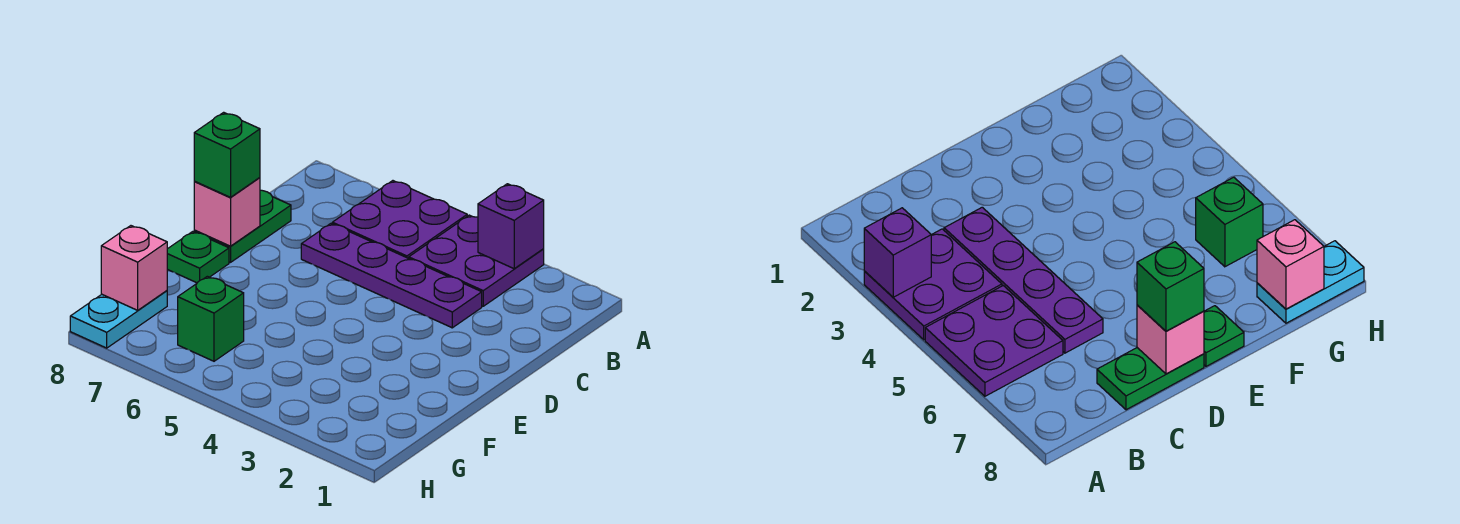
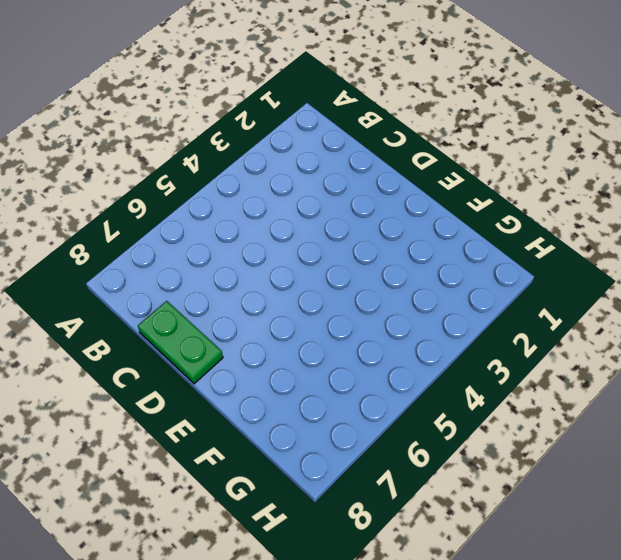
none -> purple plate A3:B4 level 1
none -> purple plate A5:B6 level 1

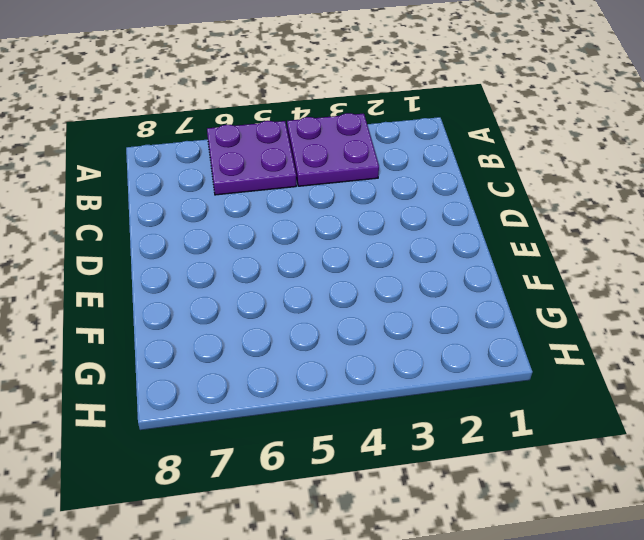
none -> purple plate C3:C6 level 1
none -> green plate C8:D8 level 1

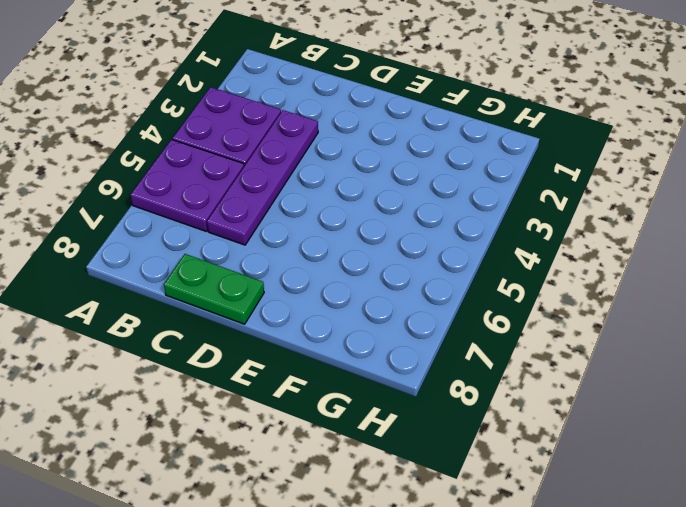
none -> green plate E8 level 1
none -> green brick G6 level 1

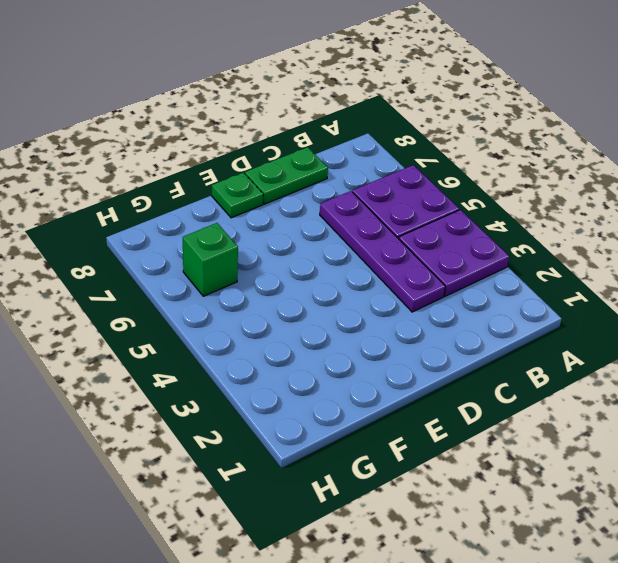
none -> cyan plate G8:H8 level 1
none -> purple brick A3 level 2

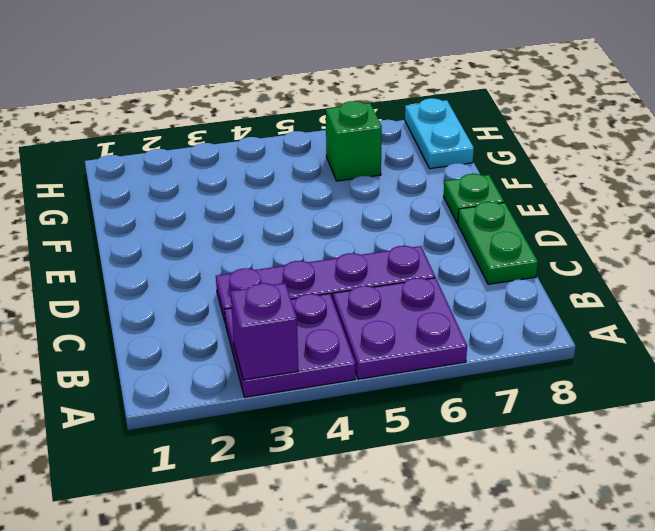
none -> pink brick D8 level 2
none -> pink brick G8 level 2

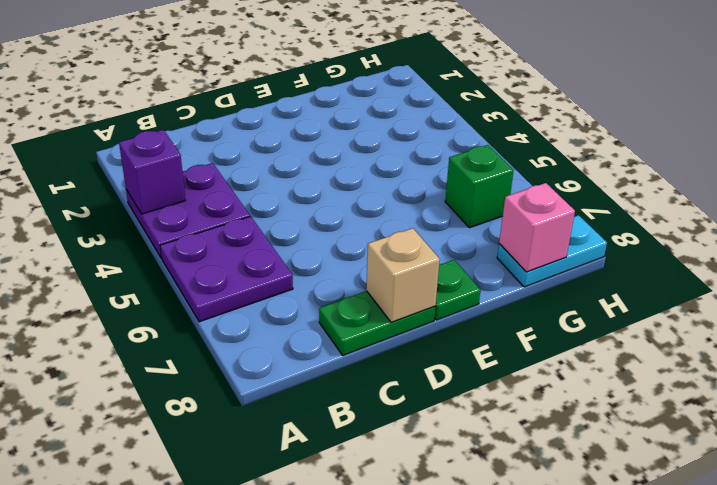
tan brick D8 level 2 -> pink brick D8 level 2
none -> purple plate C3:C6 level 1
none -> green brick D8 level 3

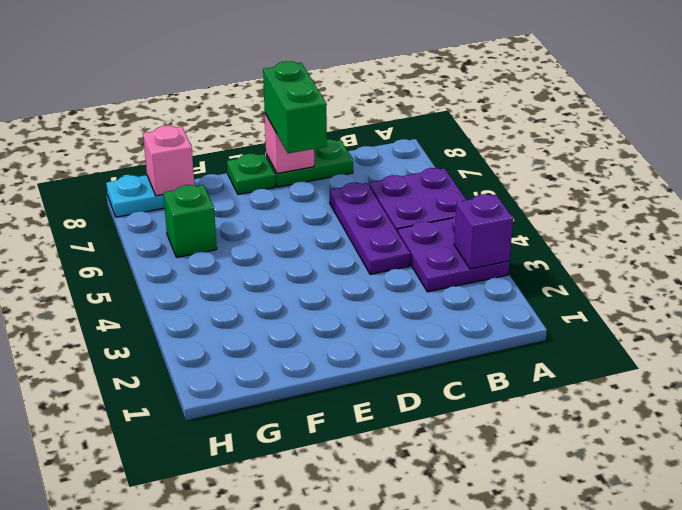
purple plate C4:C6 level 1 -> purple plate C3:C6 level 1
green brick D7:D8 level 3 -> green brick D8 level 3

